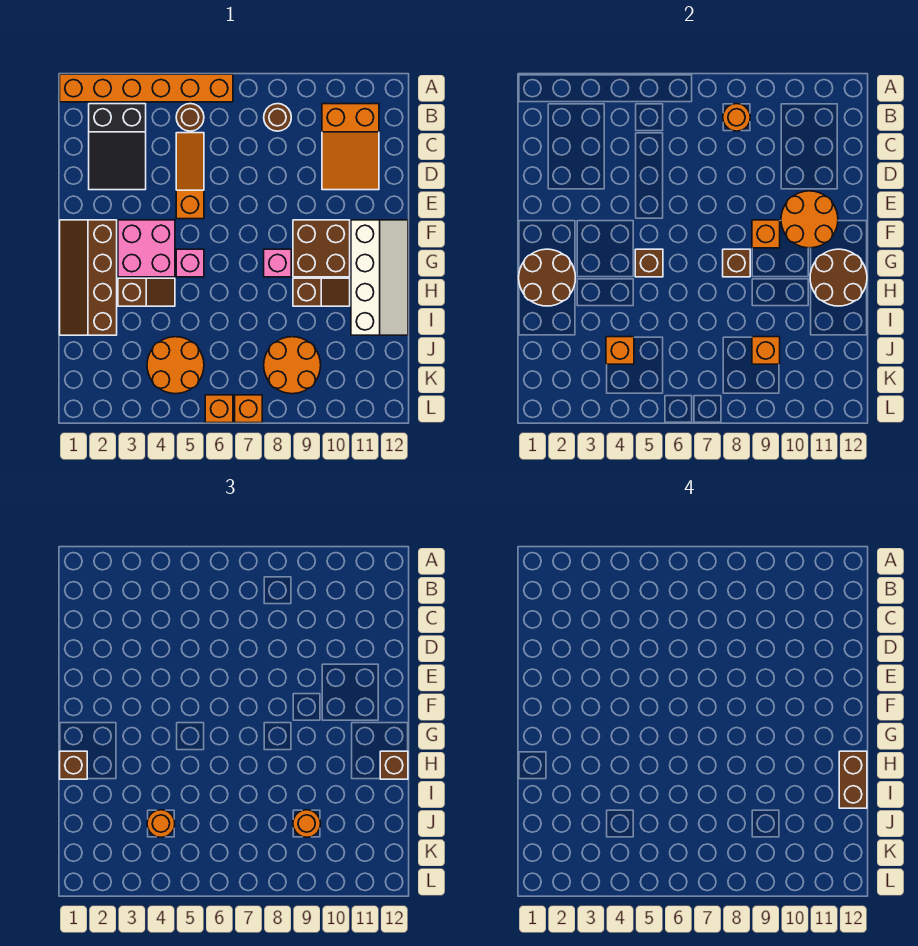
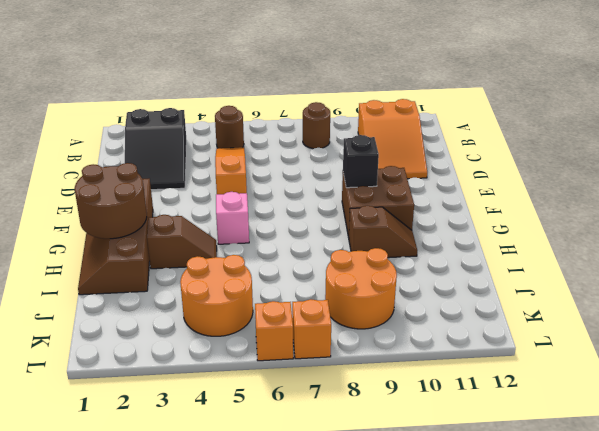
black brick F9 level 2 -> orange brick F9 level 2
none -> orange brick A1:A6 level 1
none -> pink brick F3:G4 level 1
none -> white slope F11:I12 level 1 top 11
none -> pink brick G8 level 1

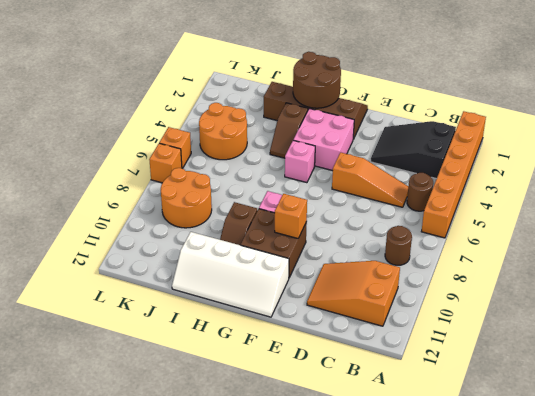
none -> orange round brick B8 level 2
none -> orange round brick E10:F11 level 2
none -> brown brick G5 level 2
none -> brown brick G8 level 2

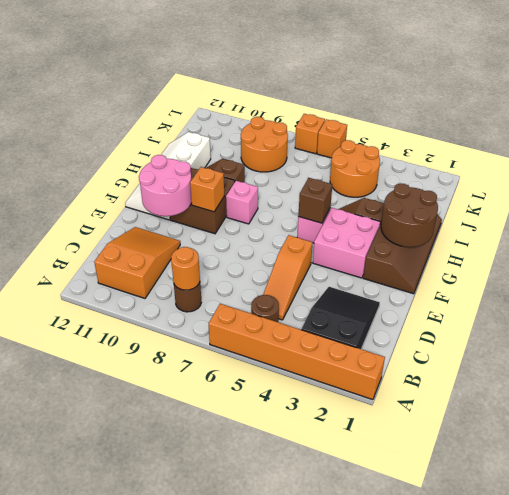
pink round brick E10:F11 level 2 -> orange round brick E10:F11 level 2
none -> brown brick G8 level 2
none -> brown round brick G11:H12 level 2
none -> orange brick J4 level 2
none -> orange brick J9 level 2

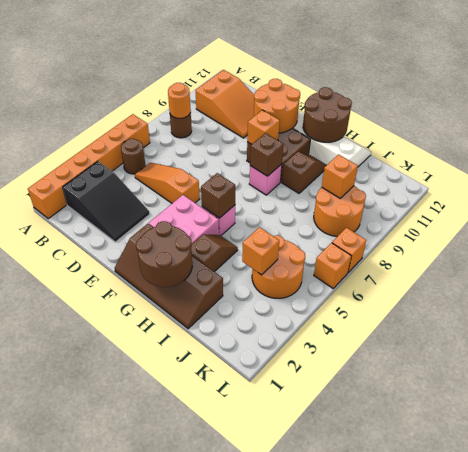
none -> brown brick H1 level 3
none -> brown brick H12 level 3
none -> orange round brick J4 level 3
none -> orange round brick J9 level 3

